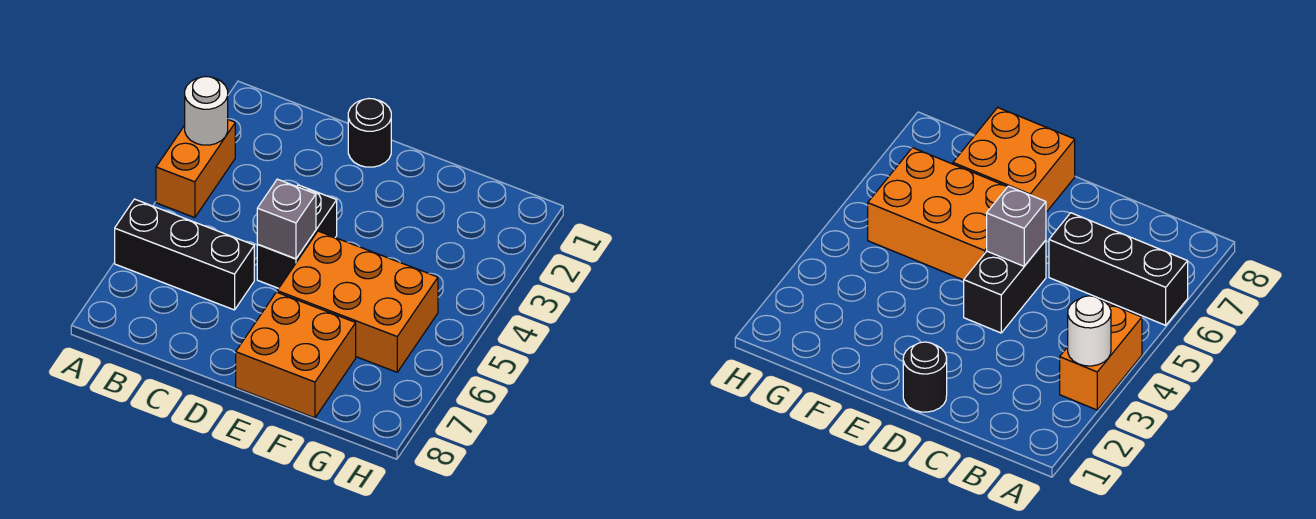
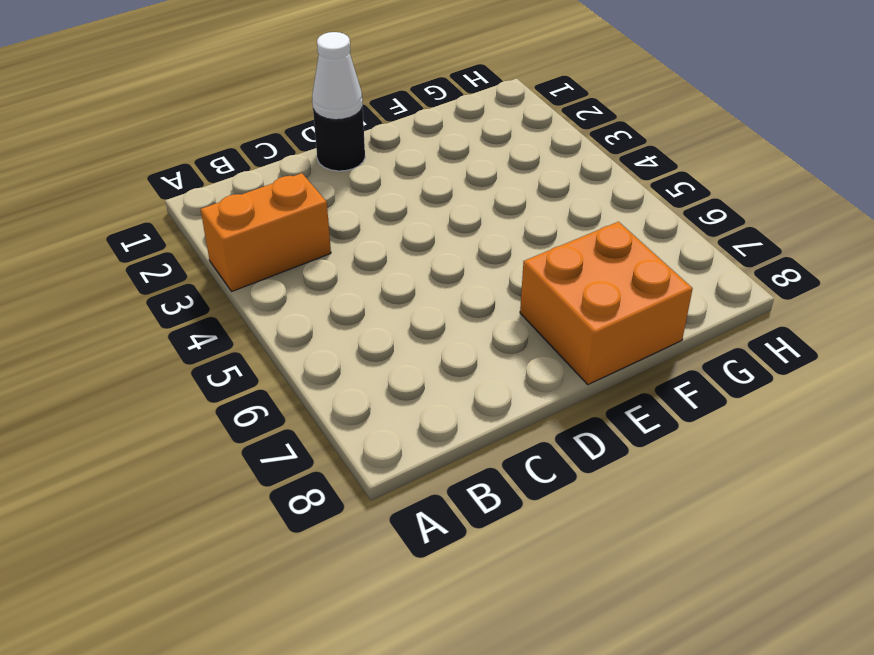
orange brick A3:B3 level 1 -> orange brick A3:A4 level 1
white cone D1 level 2 -> none
none -> black brick A6:C6 level 1
none -> black brick D4:D5 level 1

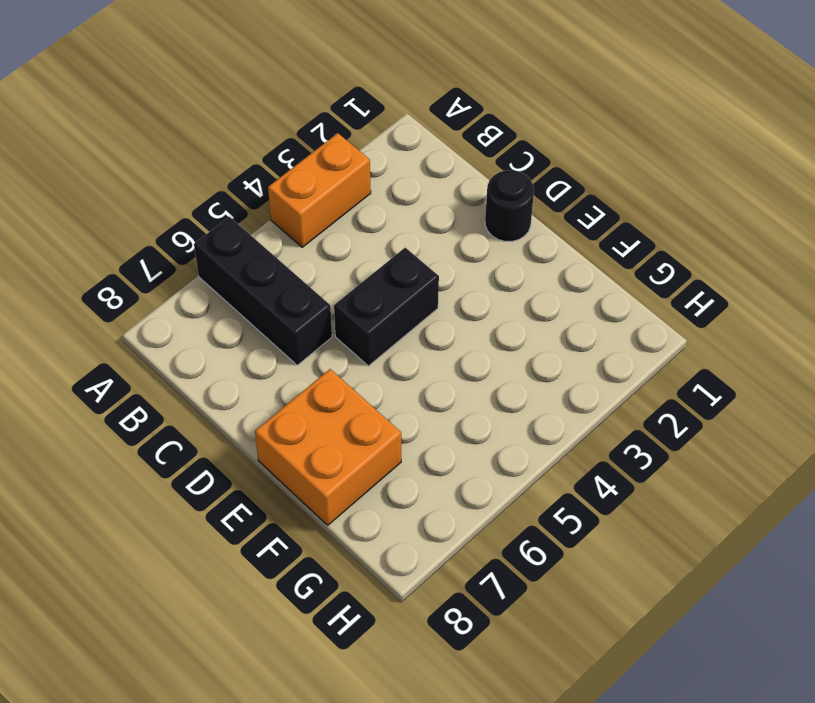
none -> orange brick E5:G6 level 1
none -> white round brick A3 level 2

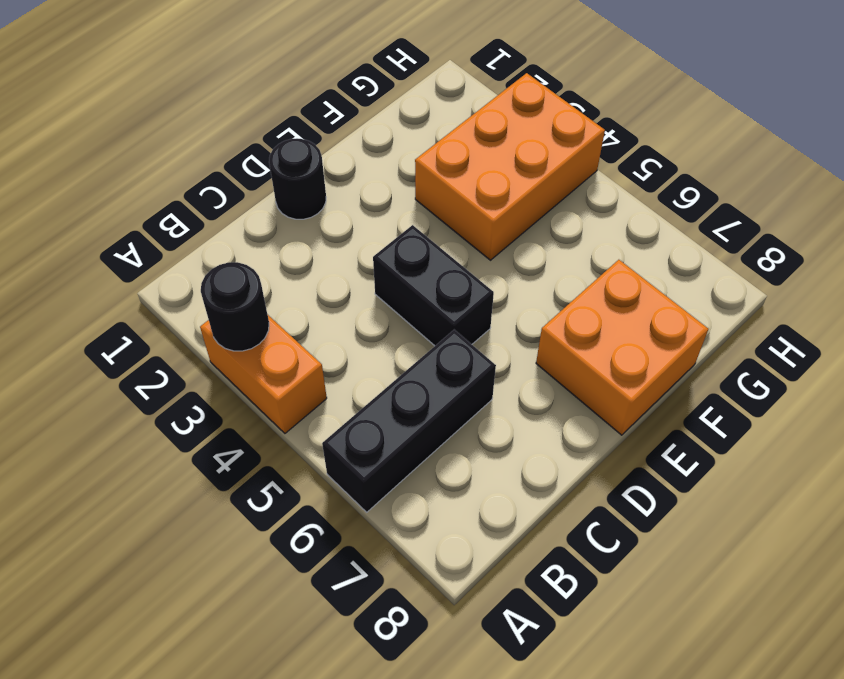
black round brick A3 level 2 -> white round brick A3 level 2
orange brick F3:H4 level 1 -> orange brick E5:G6 level 1
none -> grey brick D5 level 2

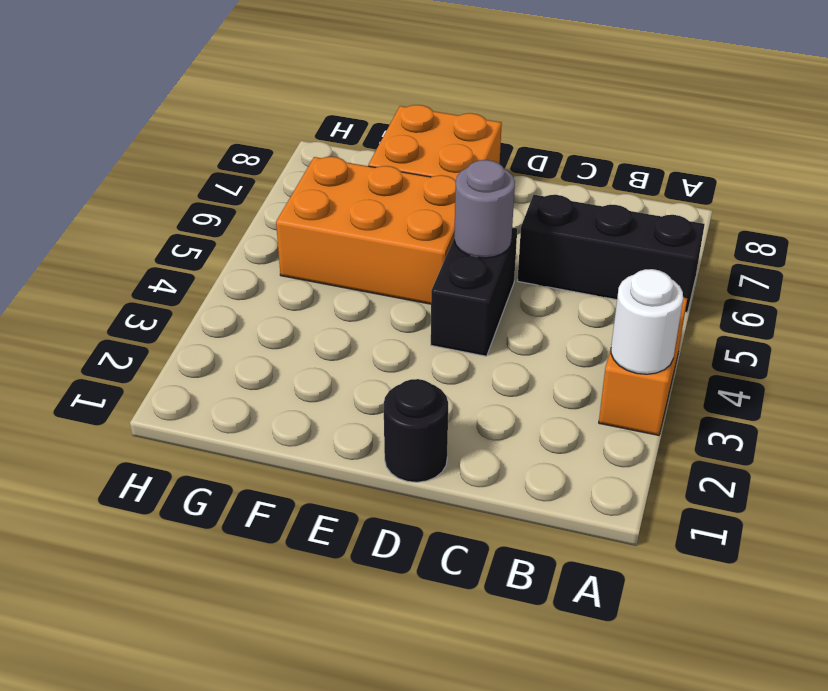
grey round brick D5 level 2 -> grey brick D5 level 2

